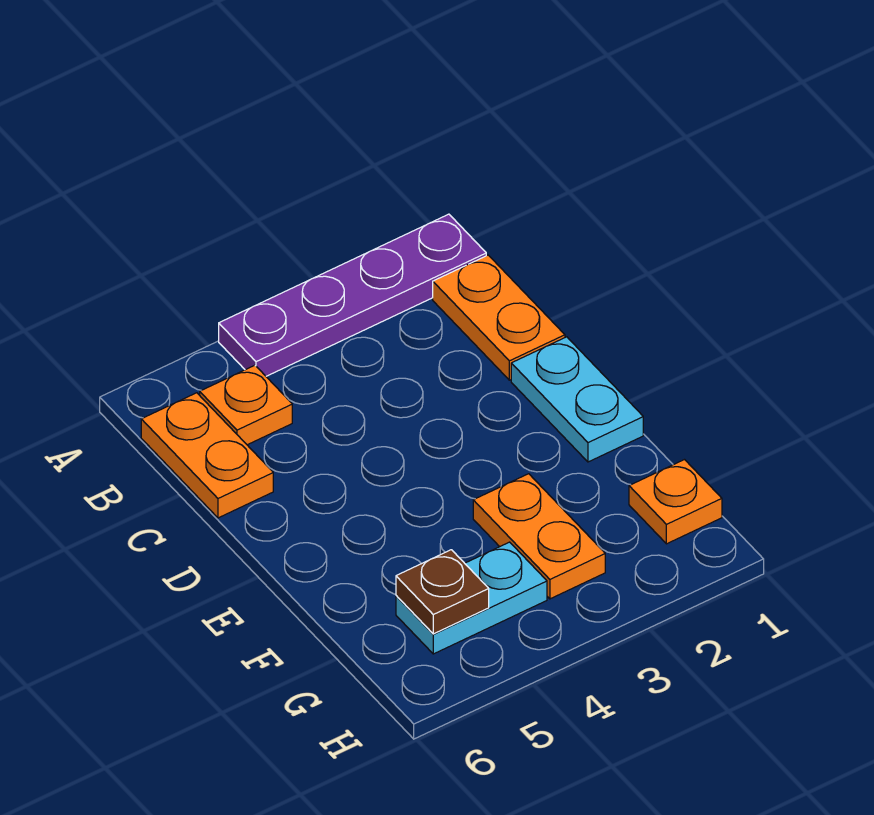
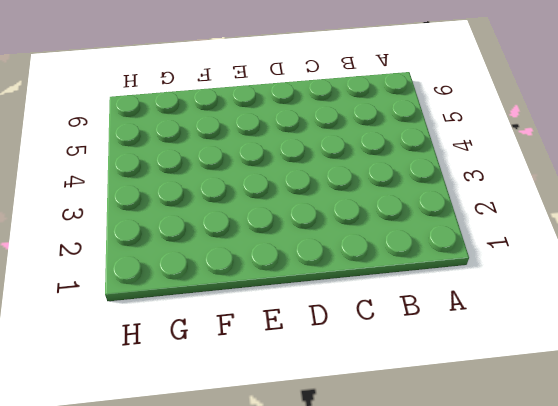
none -> purple plate A1:A4 level 1
none -> orange plate B1:C1 level 1

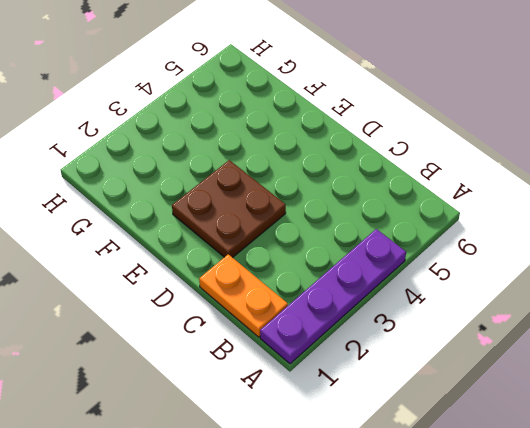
brown plate D2:E3 level 1 -> none
none -> orange plate B5 level 1
none -> orange plate B6:C6 level 1

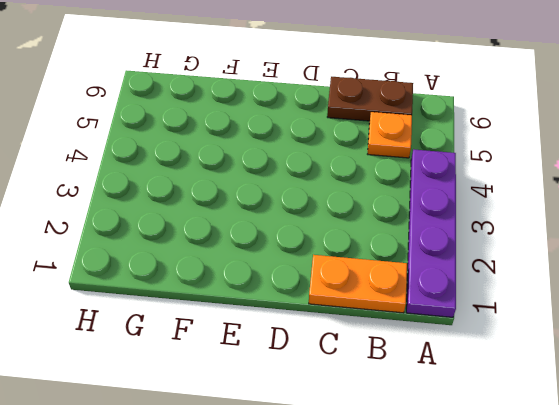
brown plate B6:C6 level 1 -> orange plate B6:C6 level 1
none -> cyan plate D1:E1 level 1
none -> orange plate F3:G3 level 1

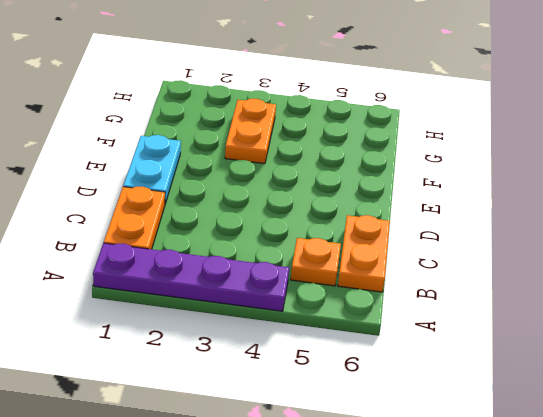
none -> orange plate G1 level 1
none -> cyan plate G4:G5 level 1

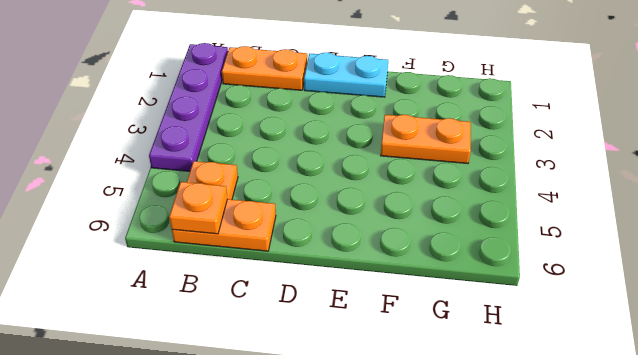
orange plate B6 level 2 -> orange plate G1 level 1
none -> cyan plate G4:G5 level 1
none -> brown plate G5 level 2

